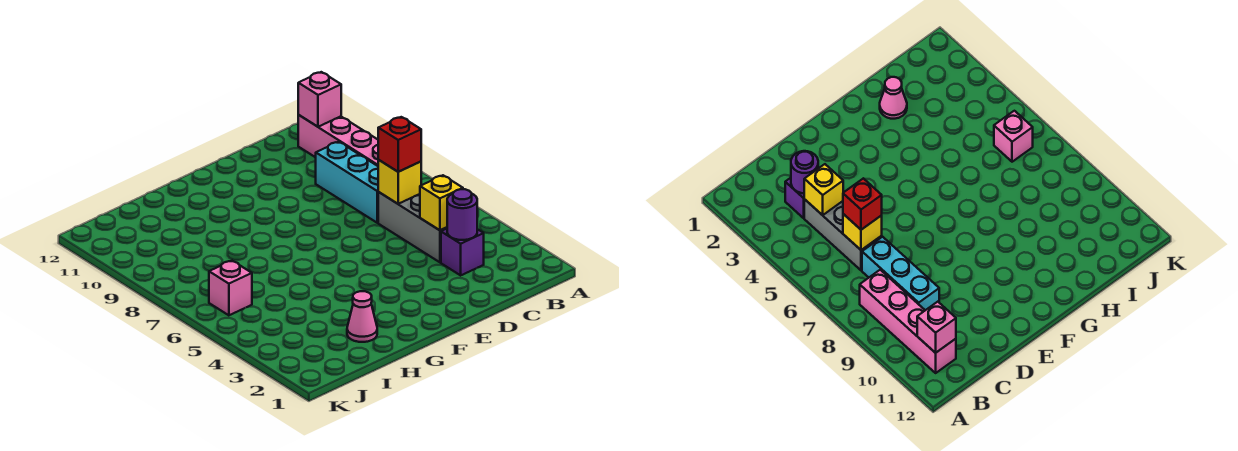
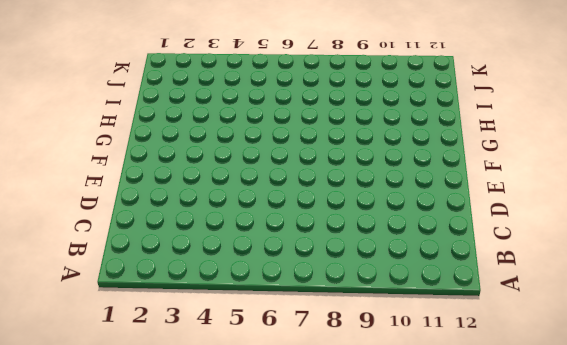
none -> pink brick B8:B11 level 1
none -> purple brick C3 level 1

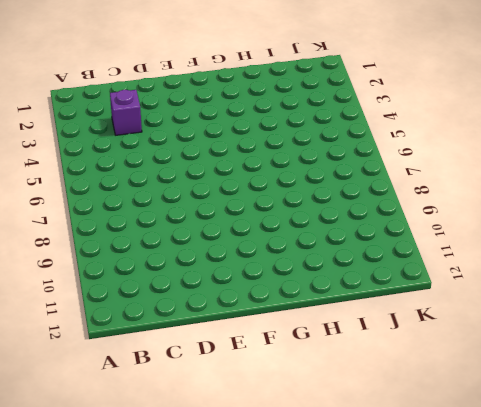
none -> pink brick B8:B11 level 1
none -> grey brick C4:C6 level 1

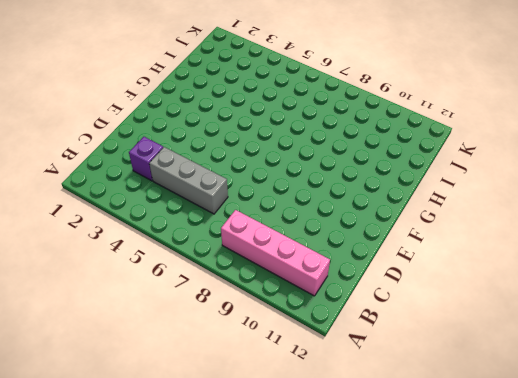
none -> cyan brick C7:C9 level 1
none -> pink cone H2 level 1

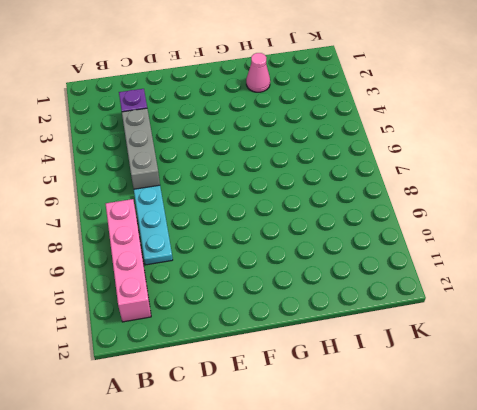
cyan plate C7:C9 level 1 -> cyan brick C7:C9 level 1
none -> pink brick J6 level 1
none -> pink brick B11 level 2

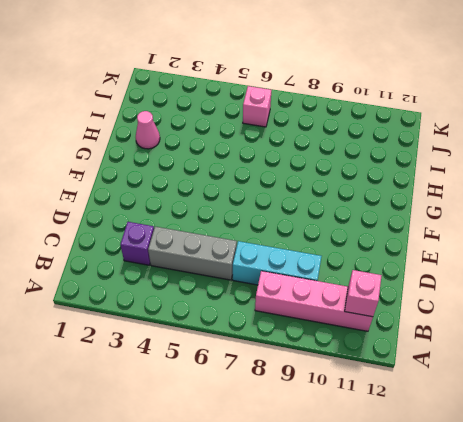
none -> purple round brick C3 level 2
none -> yellow brick C4 level 2

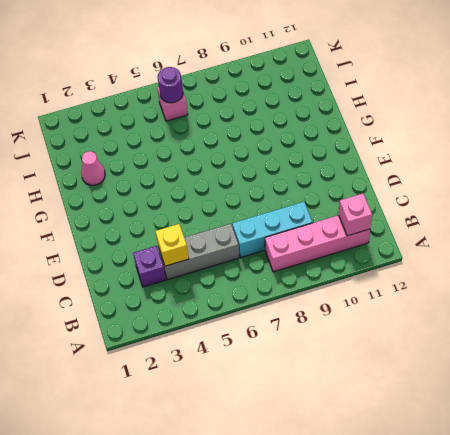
purple round brick J6 level 2 -> purple round brick C3 level 2
none -> yellow brick C6 level 2
none -> red brick C6 level 3

